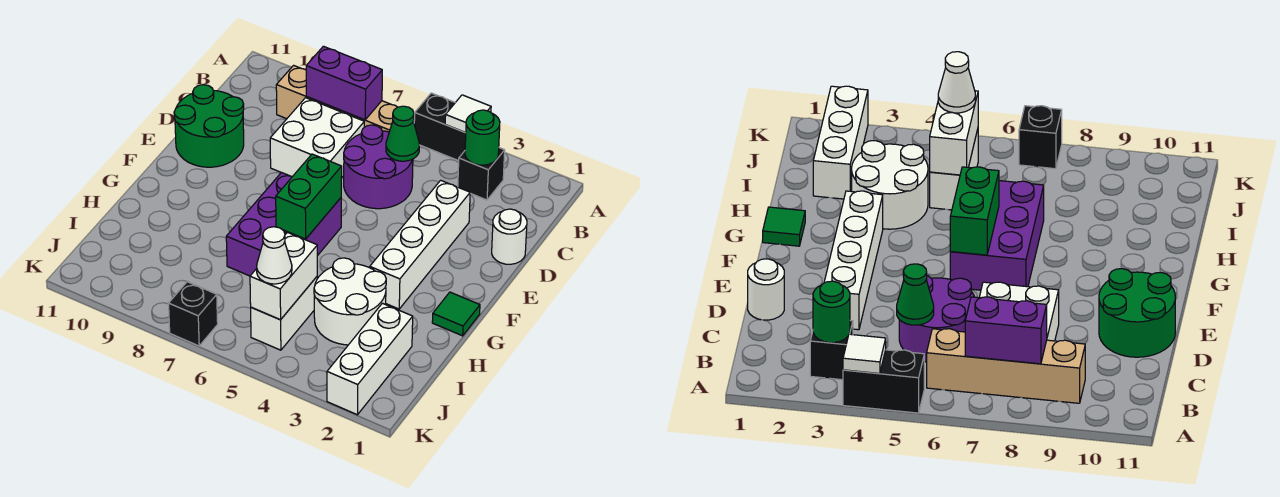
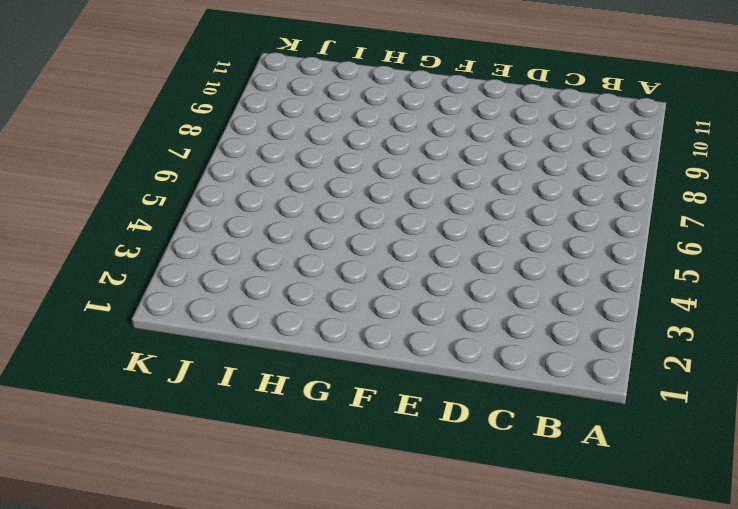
none -> black brick A4:A5 level 1
none -> black brick B3 level 1
none -> tan brick B6:B9 level 1

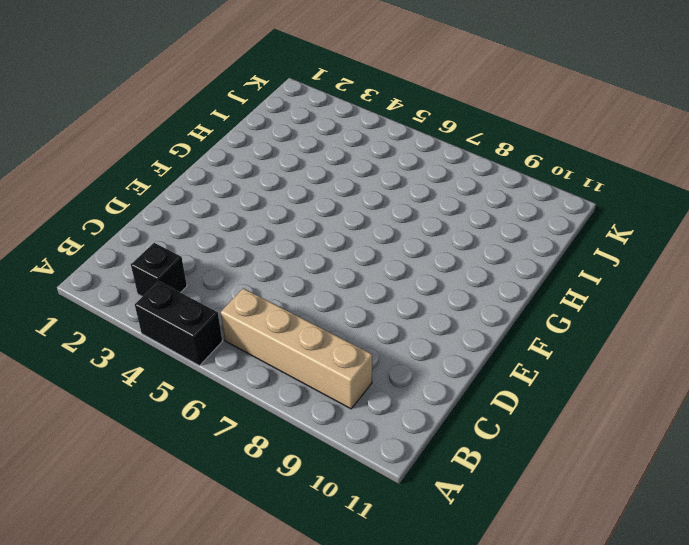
none -> purple round brick C5:D6 level 1
none -> white brick C7:D8 level 1
none -> white round brick D1 level 1

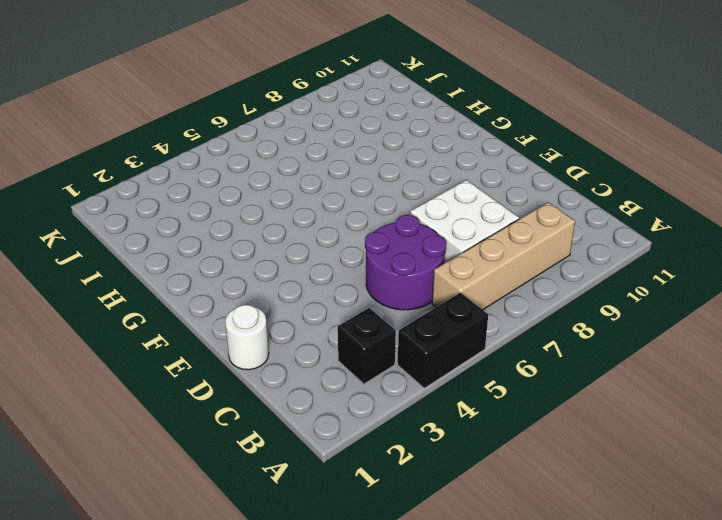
none -> white brick D3:G3 level 1
none -> green round brick D10:E11 level 1
none -> purple brick F6:H7 level 1

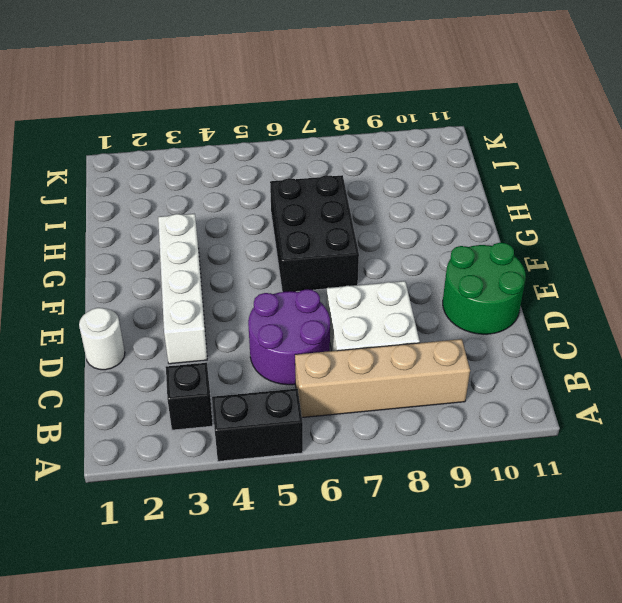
black brick F6:H7 level 1 -> purple brick F6:H7 level 1
none -> green tile G1 level 1
none -> white round brick H3:I4 level 1
none -> white brick I2:K2 level 1

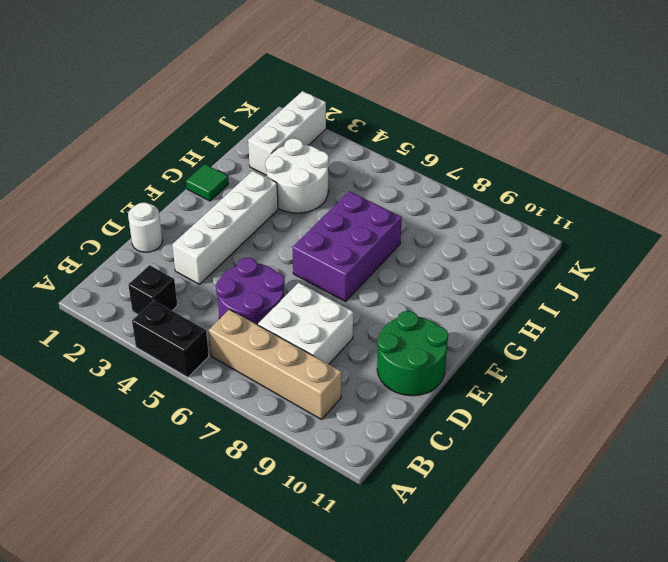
none -> white brick I5:J5 level 1
none -> black brick K7 level 1
none -> white tile A4 level 2

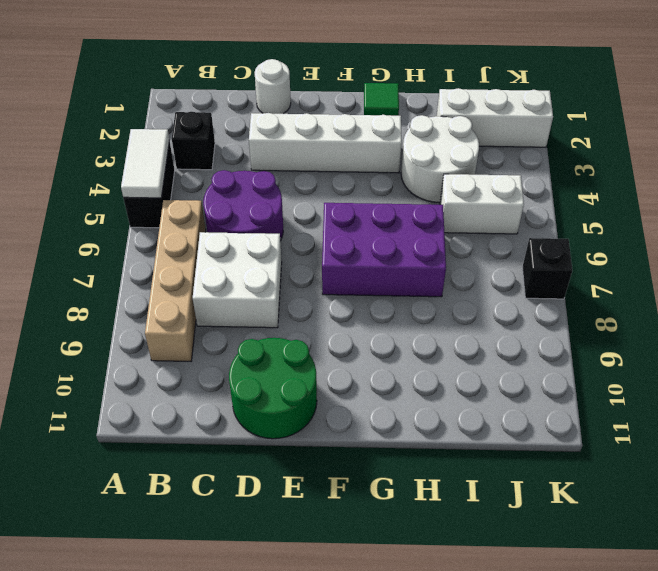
white tile A4:A5 level 2 -> white tile A4 level 2
none -> green round brick B3 level 2
none -> purple brick B7:B8 level 2
none -> green cone C5 level 2

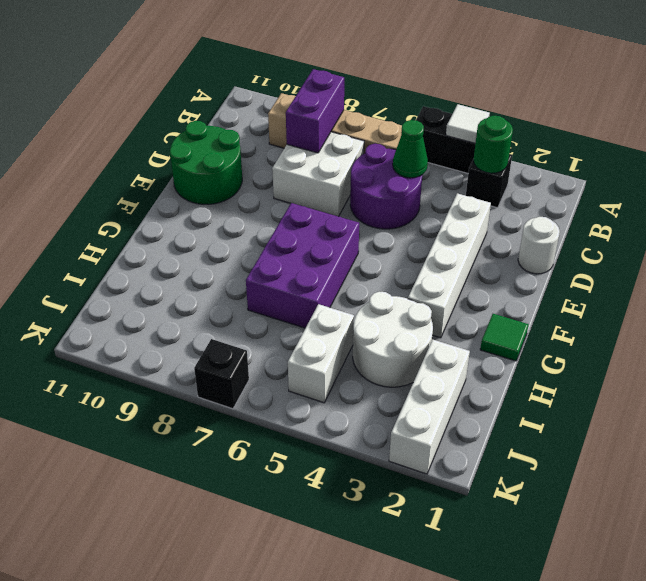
purple brick B8:C8 level 2 -> purple brick B7:B8 level 2
none -> green brick F6:G6 level 2
none -> white brick I5:J5 level 2
none -> white cone J5 level 3

